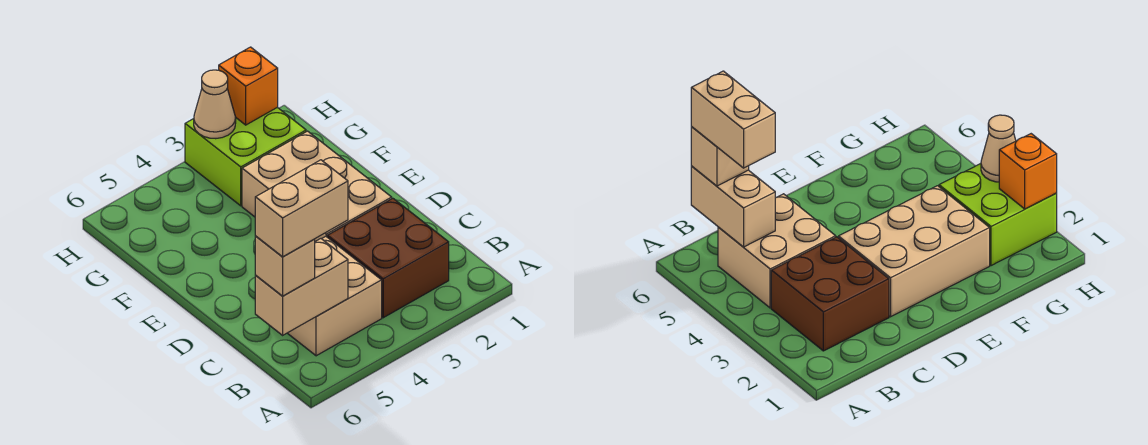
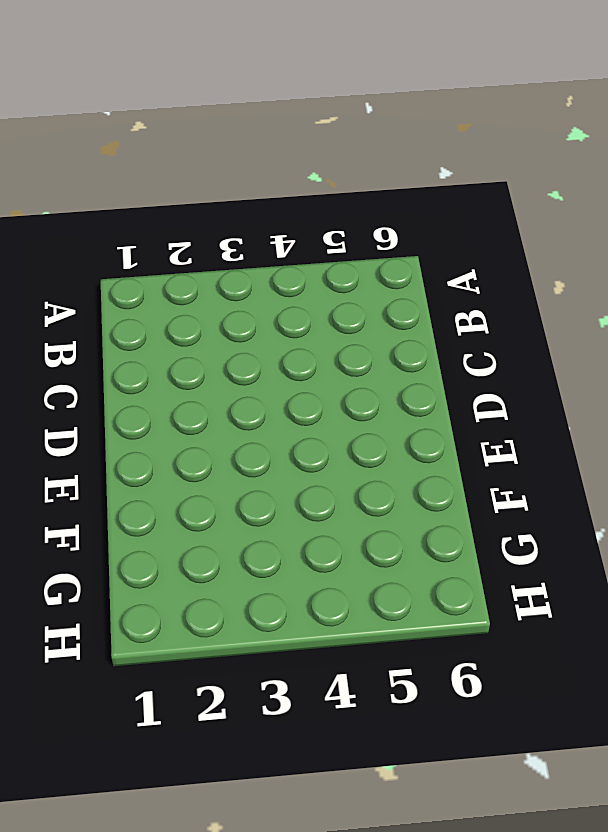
none -> brown brick B2:C3 level 1
none -> tan brick B4:C5 level 1

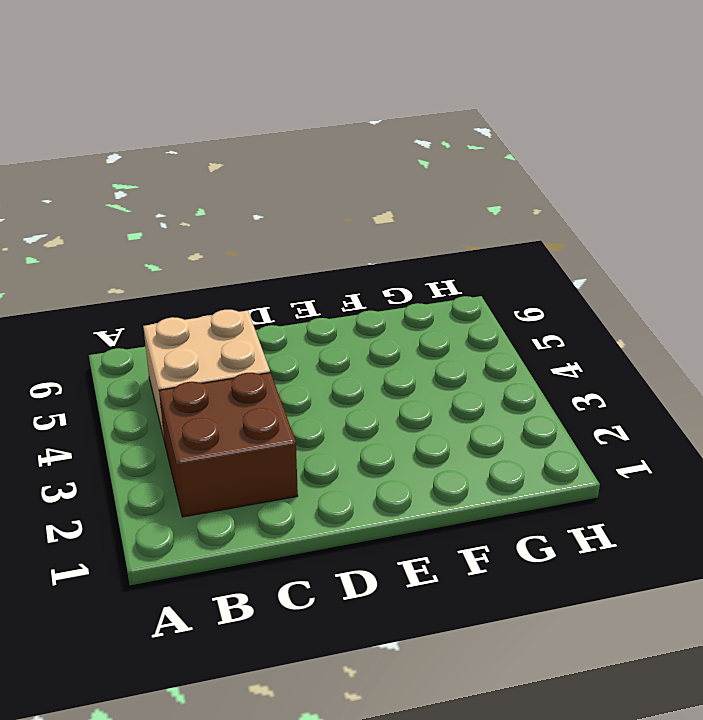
none -> tan brick D2:F3 level 1
none -> lime brick G2:H3 level 1

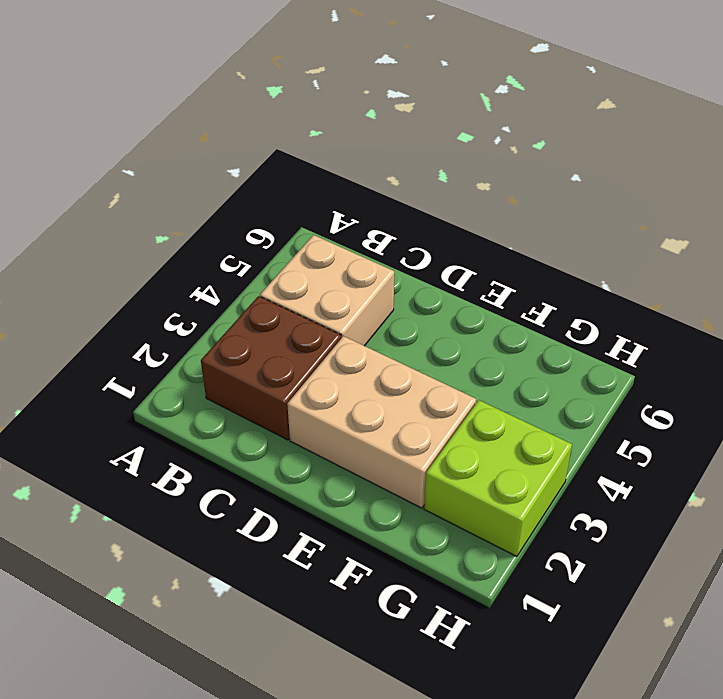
none -> tan brick B5:B6 level 2
none -> orange brick H2 level 2

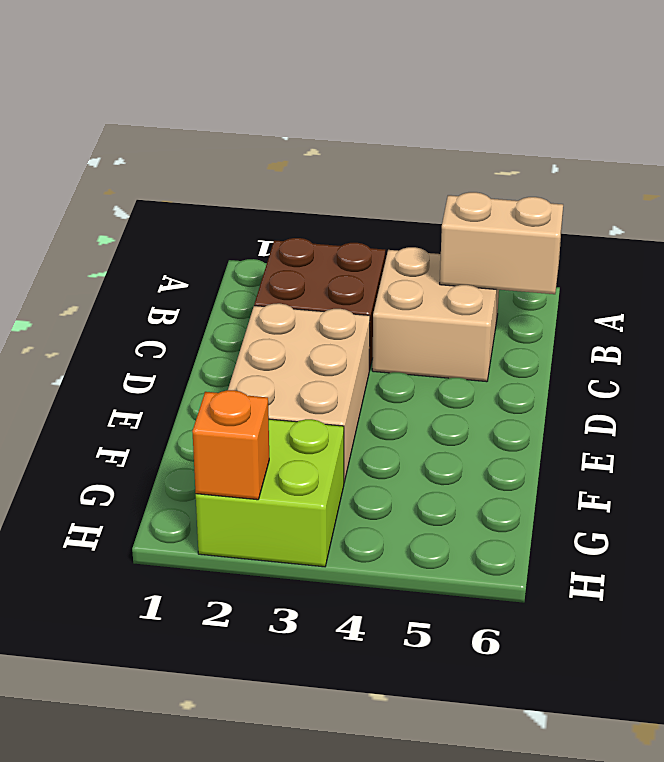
none -> tan cone H3 level 2
none -> tan brick B6 level 3

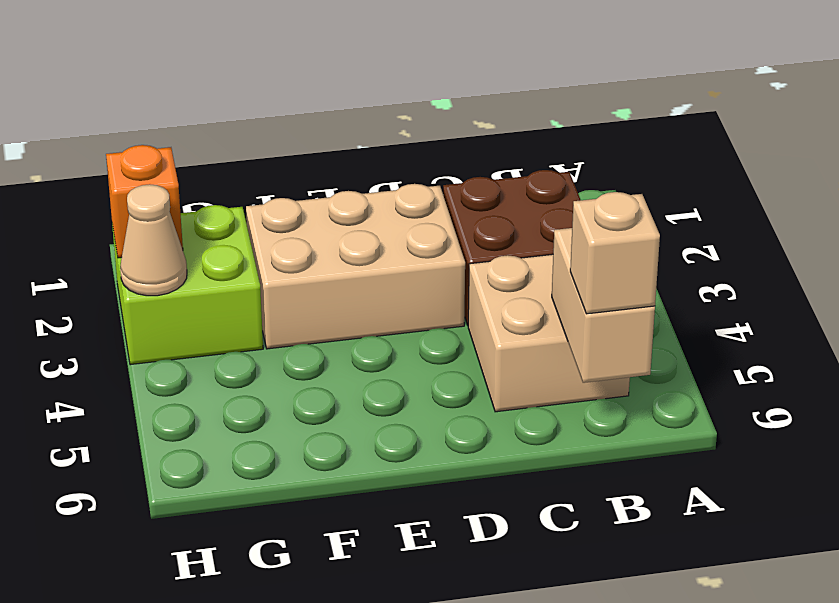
none -> tan brick B5:B6 level 4

